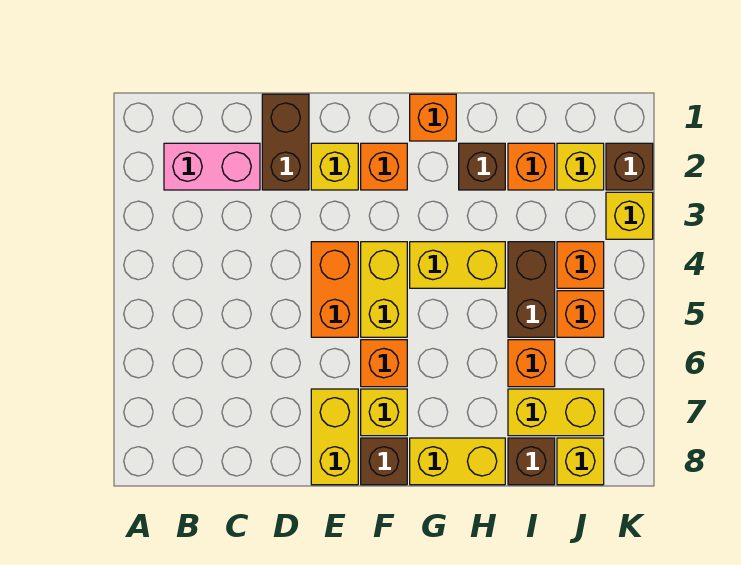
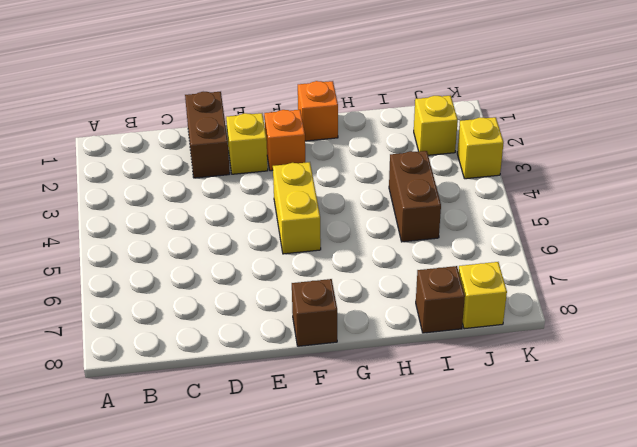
none -> pink brick B2:C2 level 1
none -> orange brick E4:E5 level 1
none -> yellow brick E7:E8 level 1

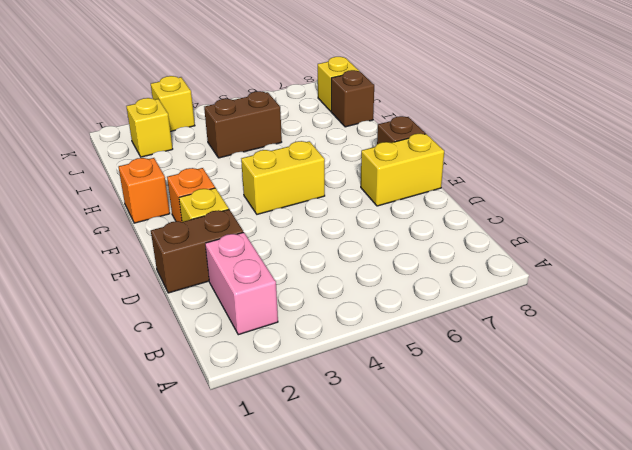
none -> orange brick E4:E5 level 1
none -> orange brick F6 level 1
none -> yellow brick F7 level 1

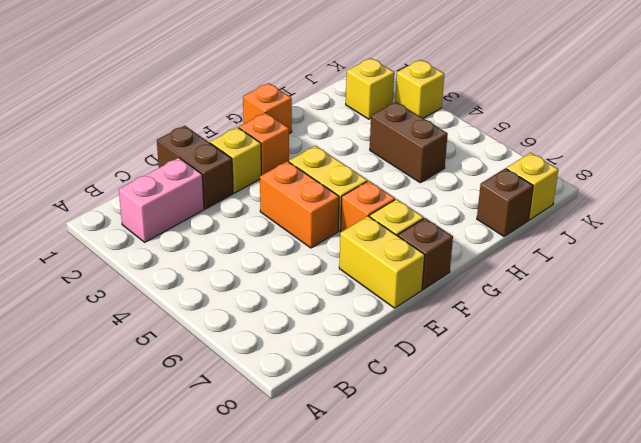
none -> yellow brick G4:H4 level 1
none -> yellow brick G8:H8 level 1
none -> brown brick H2 level 1

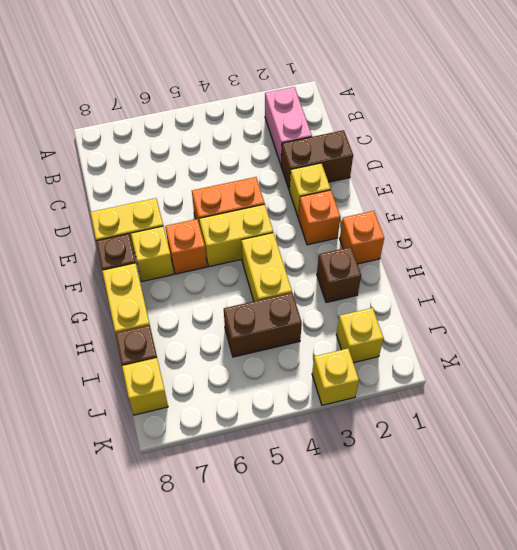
none -> orange brick I2 level 1
none -> orange brick I6 level 1
none -> yellow brick I7:J7 level 1

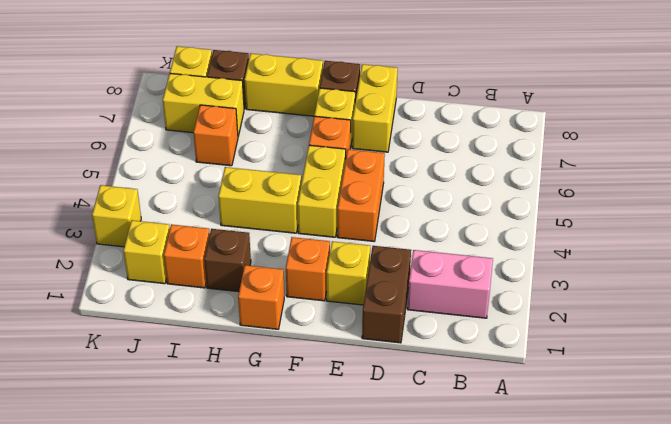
none -> brown brick I4:I5 level 1
none -> orange brick J4 level 1
none -> orange brick J5 level 1

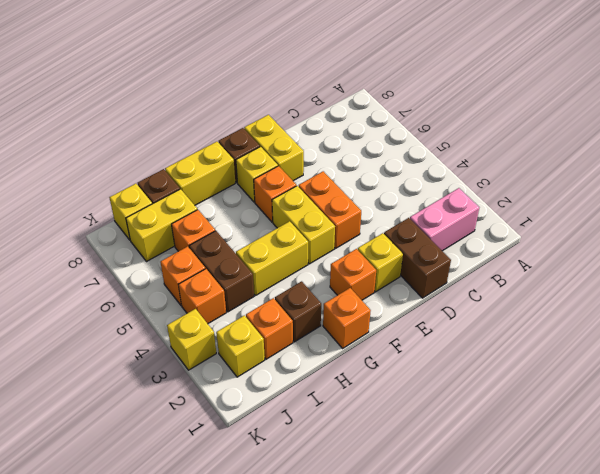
none -> brown brick K2 level 1

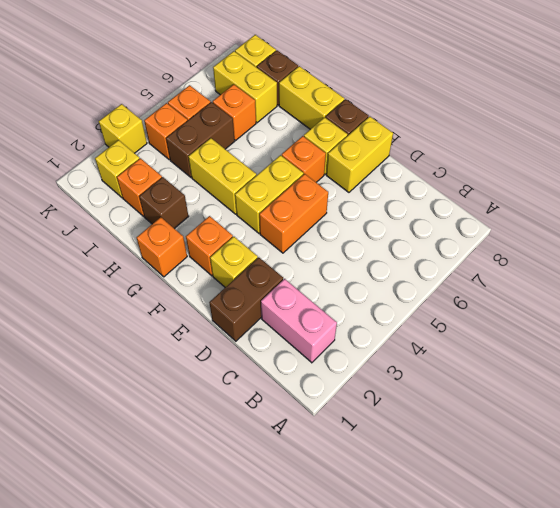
none -> brown brick K2 level 1

